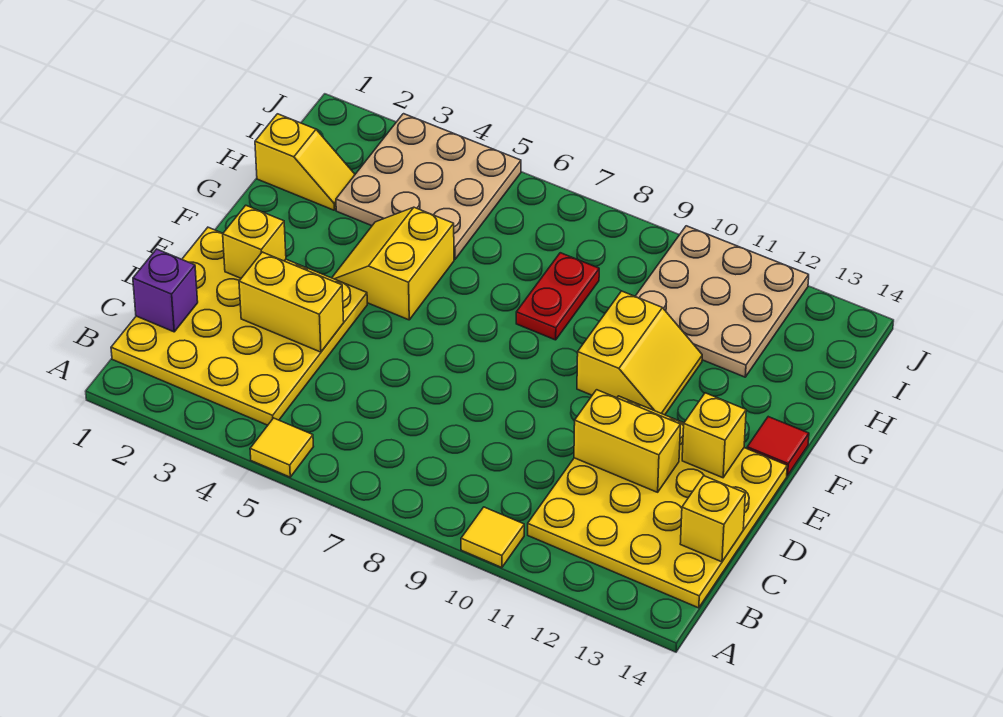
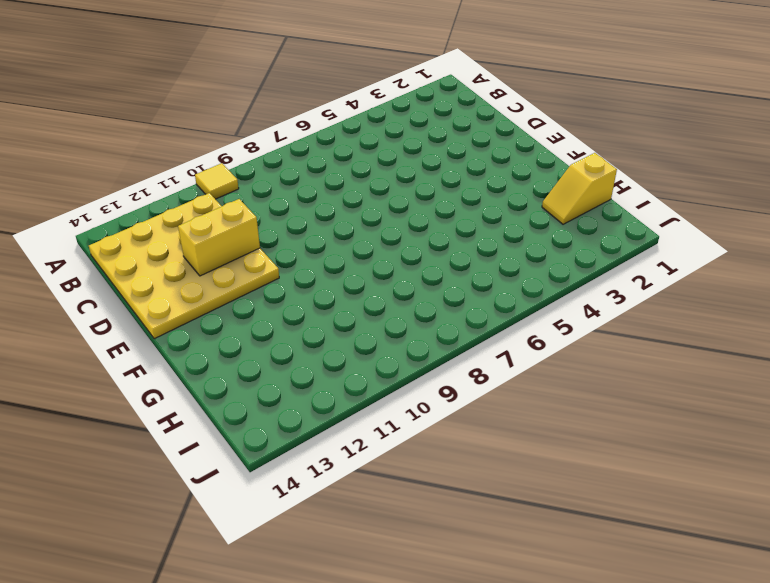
none -> yellow tile A5 level 1
none -> yellow plate B1:E4 level 1
none -> yellow slope F4:G5 level 1 top 5

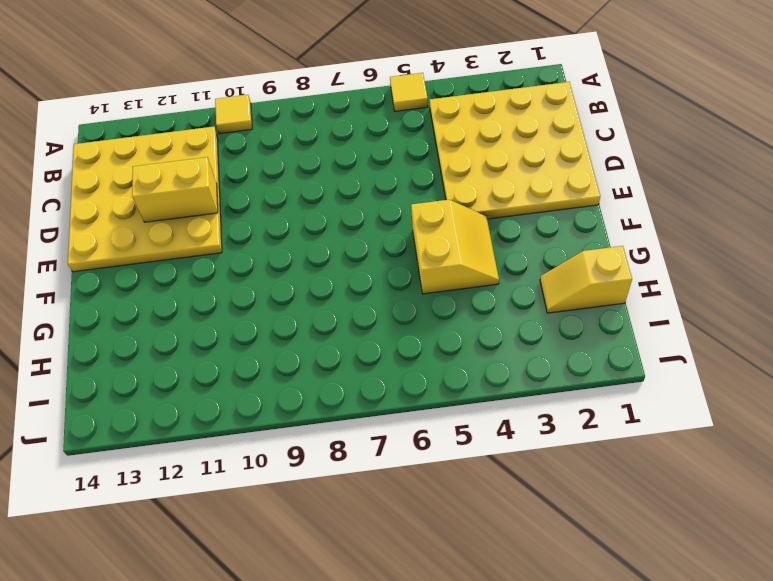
none -> yellow slope F10:G11 level 1 top 10
none -> red tile F14 level 1
none -> red plate G8:H8 level 1

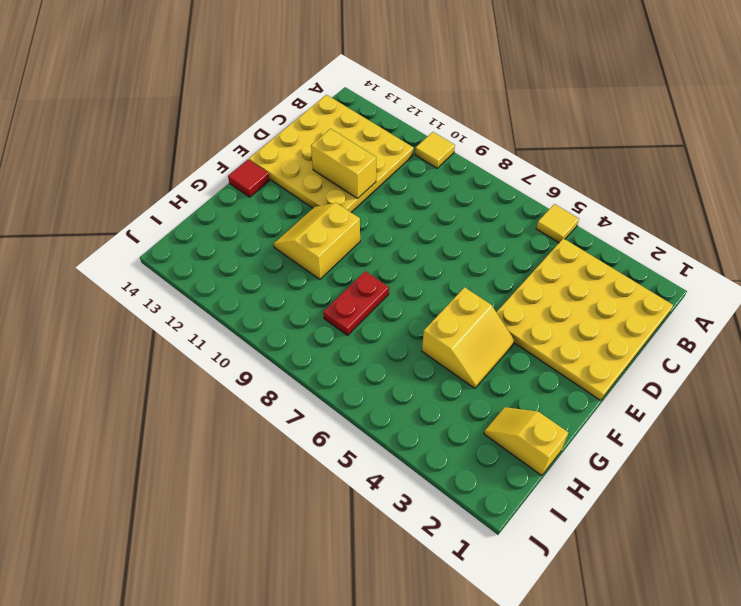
none -> tan plate H3:J5 level 1
none -> tan plate H10:J12 level 1
none -> purple brick C1 level 2

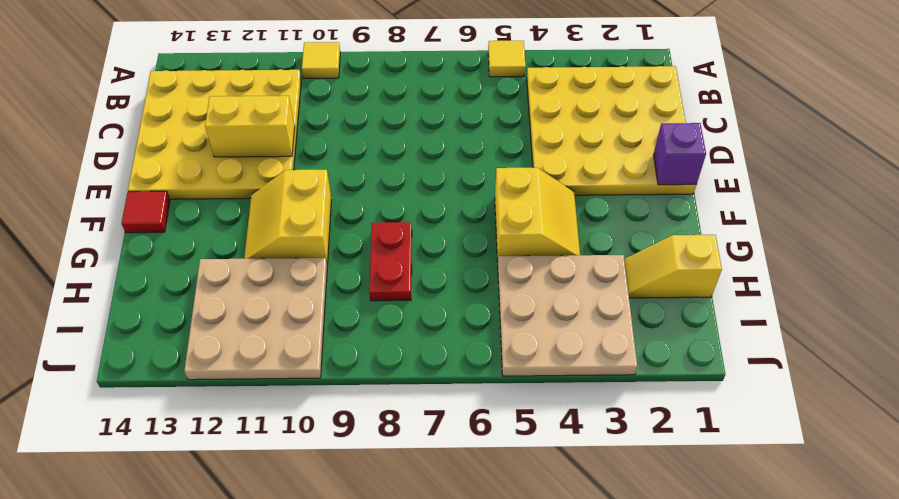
purple brick E1 level 2 -> purple brick C1 level 2
none -> yellow brick C14 level 2
none -> yellow brick D3:D4 level 2
none -> yellow brick E2 level 2

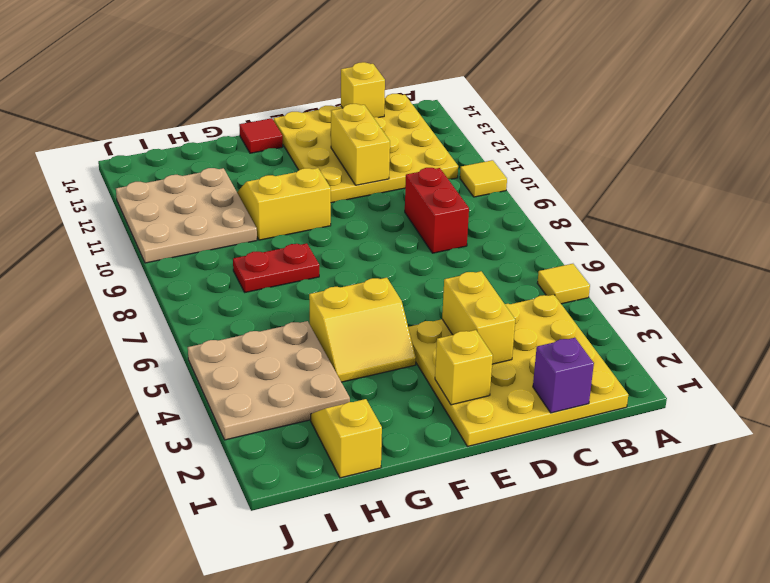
red brick C8:C9 level 1 -> none
none -> yellow brick E13 level 2

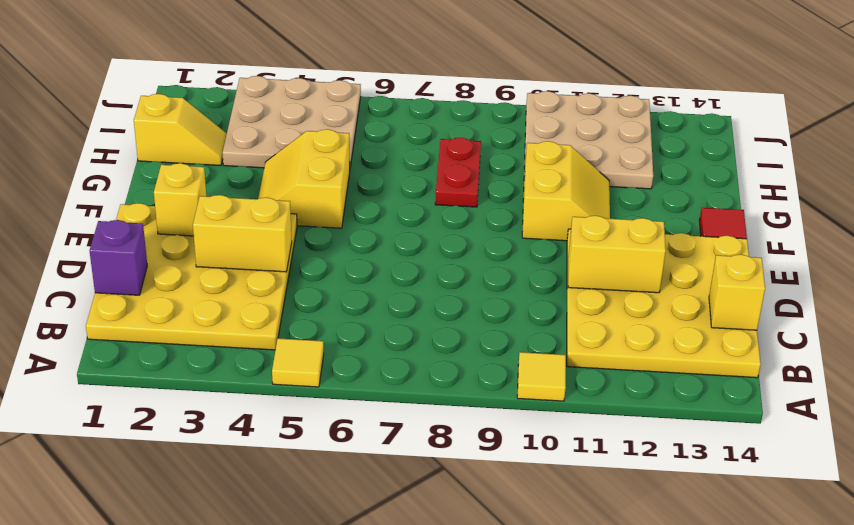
none -> yellow brick E13 level 2

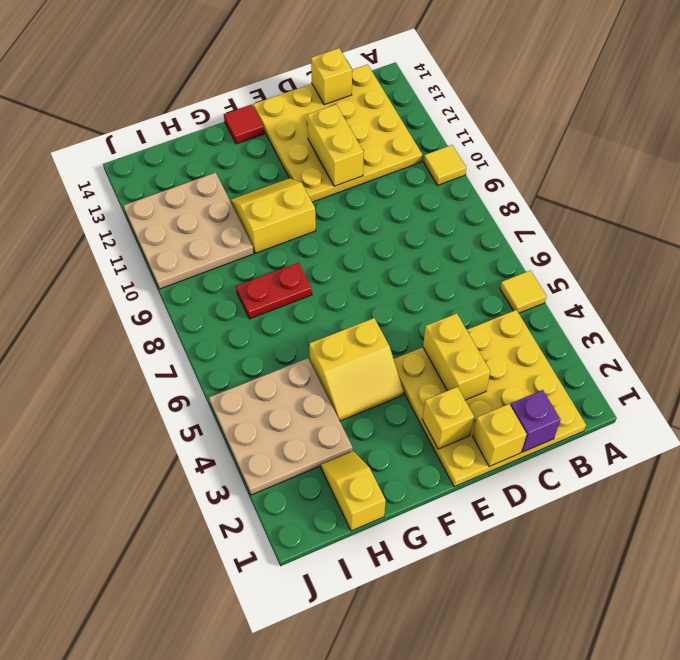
yellow brick D1 level 2 -> yellow brick E13 level 2

